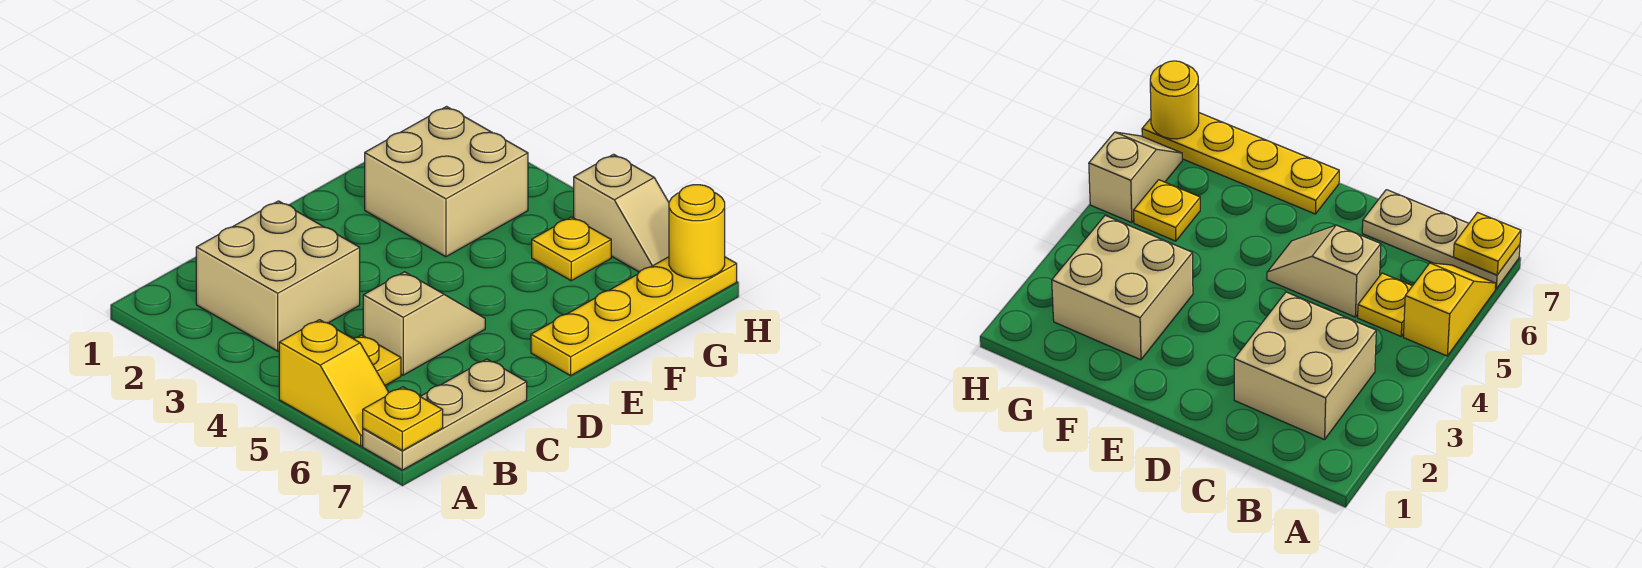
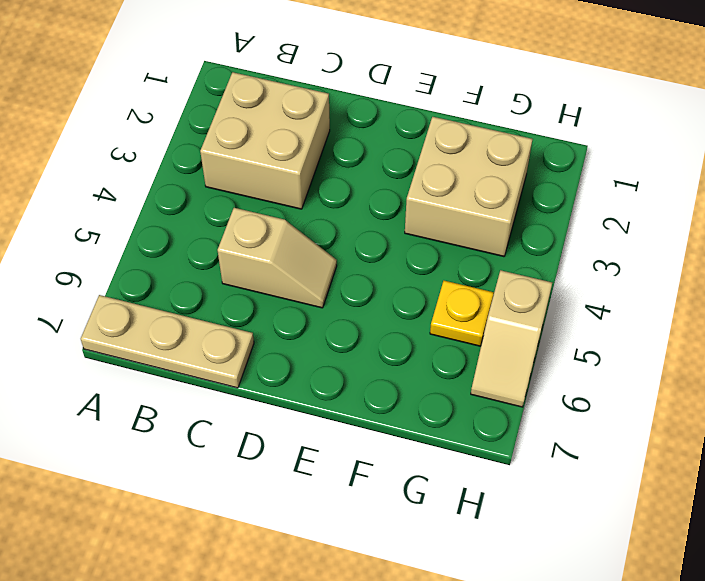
none -> yellow slope A5:A6 level 1 top 5
none -> yellow plate B5 level 1

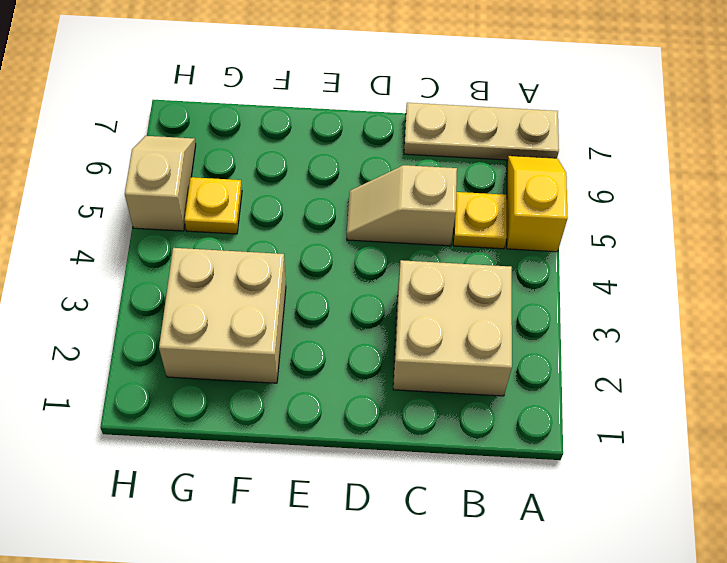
none -> yellow plate E7:H7 level 1
none -> yellow plate A7 level 2

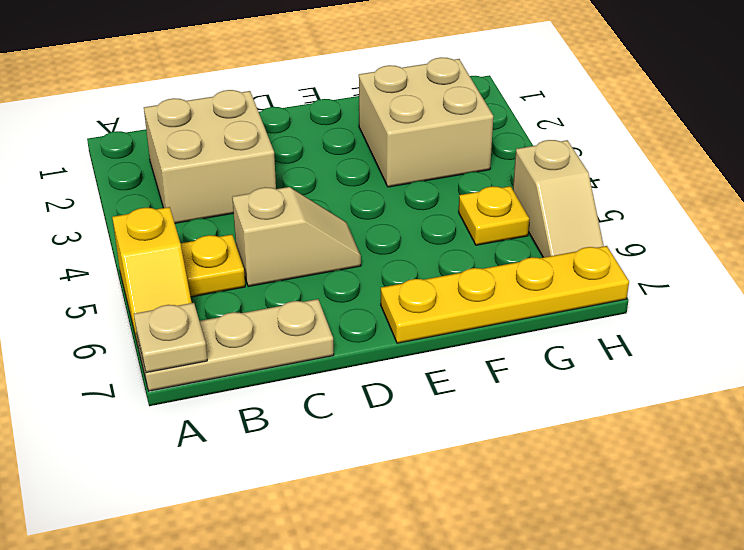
tan plate A7 level 2 -> yellow plate A7 level 2
none -> yellow round brick H7 level 2

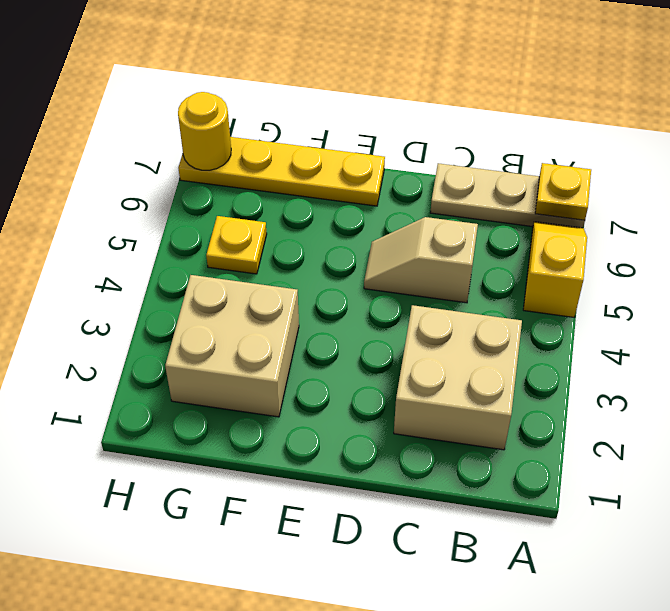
none -> yellow plate B5 level 1
none -> tan slope H5:H6 level 1 top 5

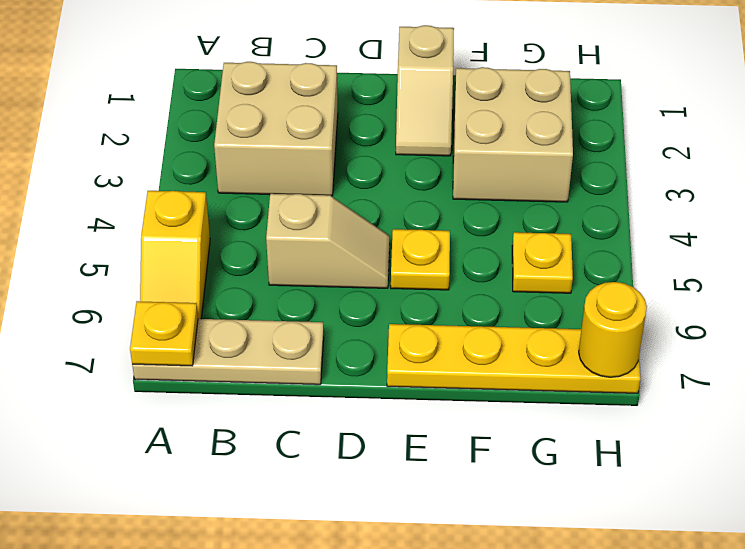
tan slope E1:E2 level 1 top 1 -> tan slope H5:H6 level 1 top 5
yellow plate E5 level 1 -> yellow plate B5 level 1

